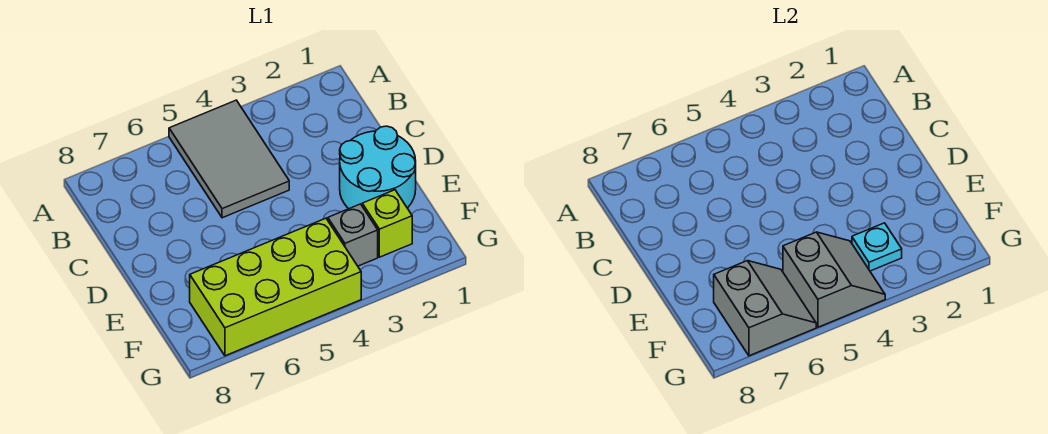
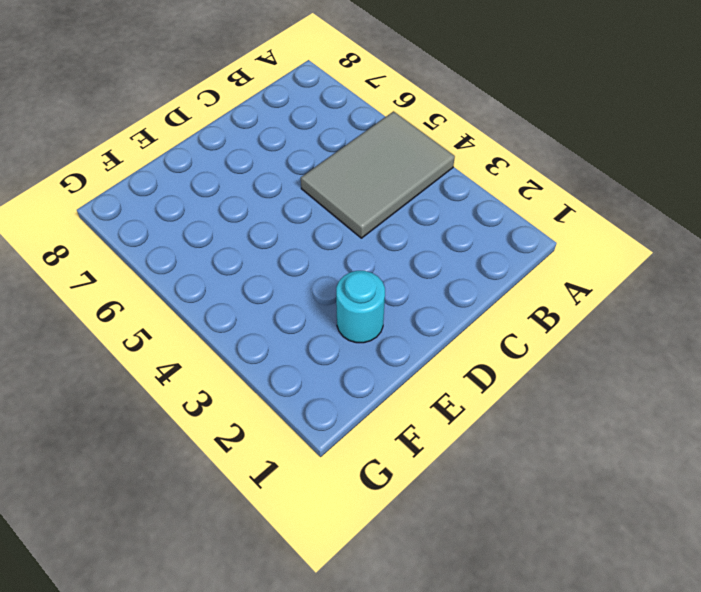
cyan round brick E2 level 1 -> cyan round brick D1:E2 level 1
none -> lime brick F2 level 1
none -> grey brick F3 level 1

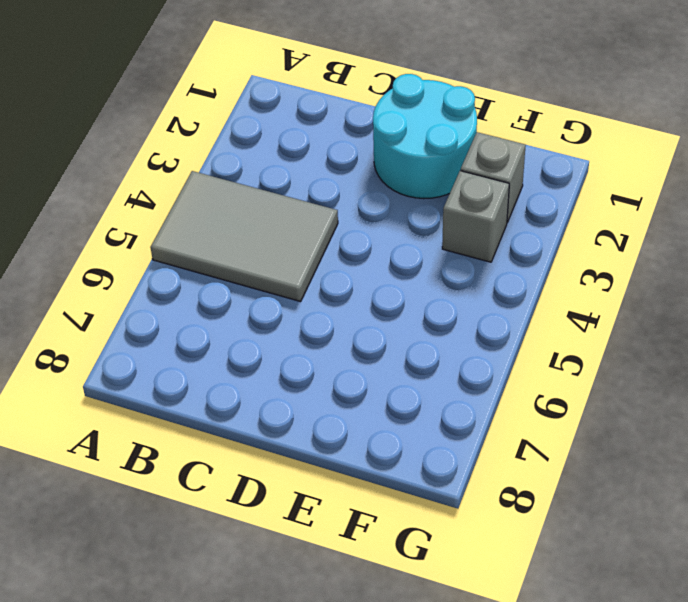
grey brick F2 level 1 -> lime brick F2 level 1
none -> lime brick F4:G7 level 1
none -> cyan plate F3 level 2

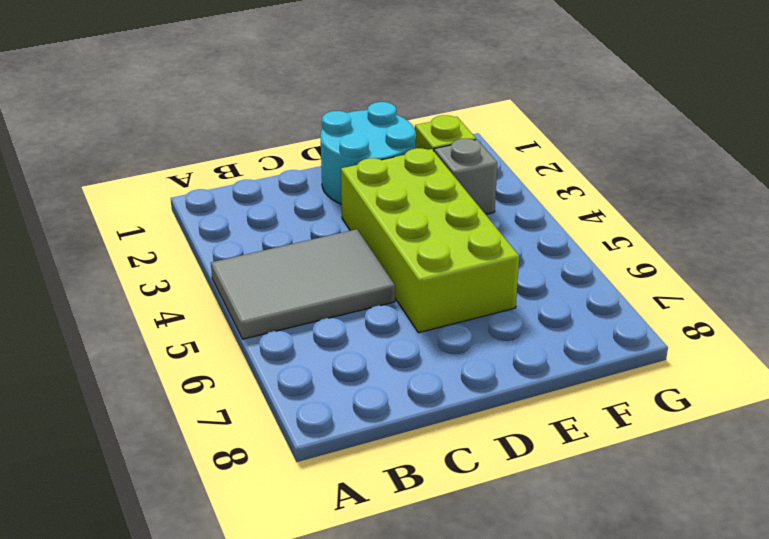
lime brick D3:E6 level 1 -> lime brick F4:G7 level 1
none -> cyan plate F3 level 2
none -> grey slope F4:G5 level 2 top 5

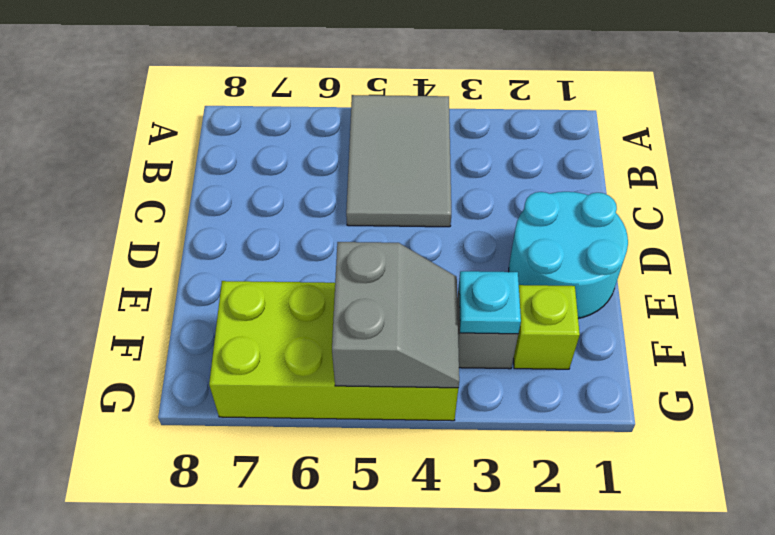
none -> grey slope F6:G7 level 2 top 7

